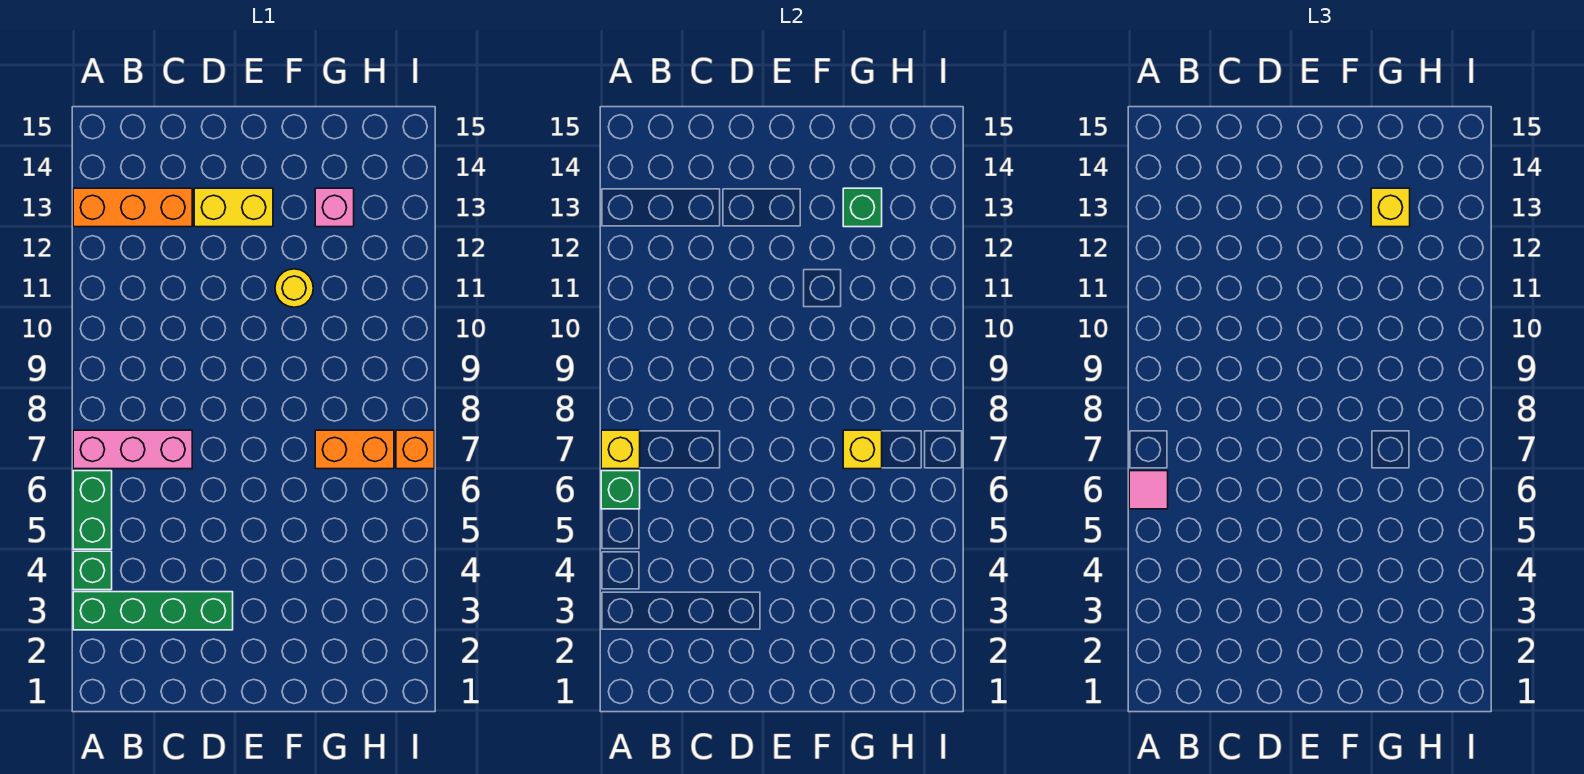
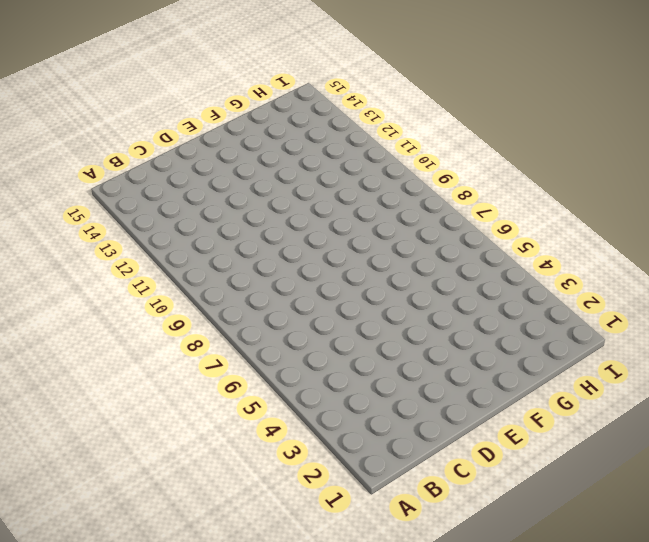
none -> green brick A3:D3 level 1
none -> green brick A4 level 1
none -> green brick A5:A6 level 1

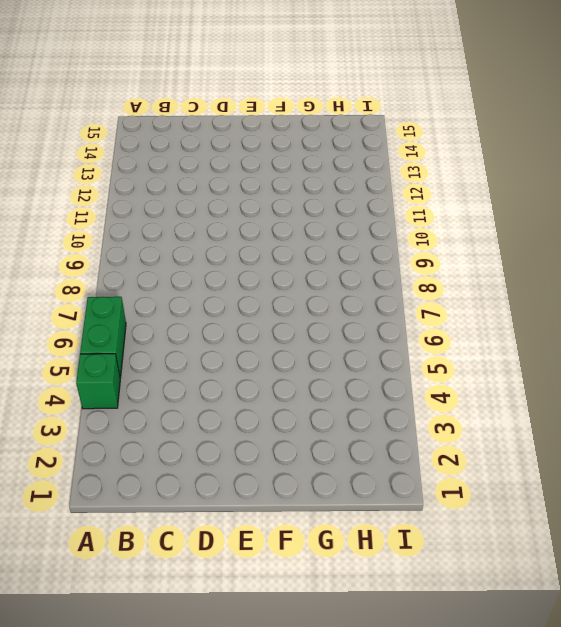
none -> green brick A3:D3 level 1
none -> pink brick A7:C7 level 1
none -> orange brick A13:C13 level 1

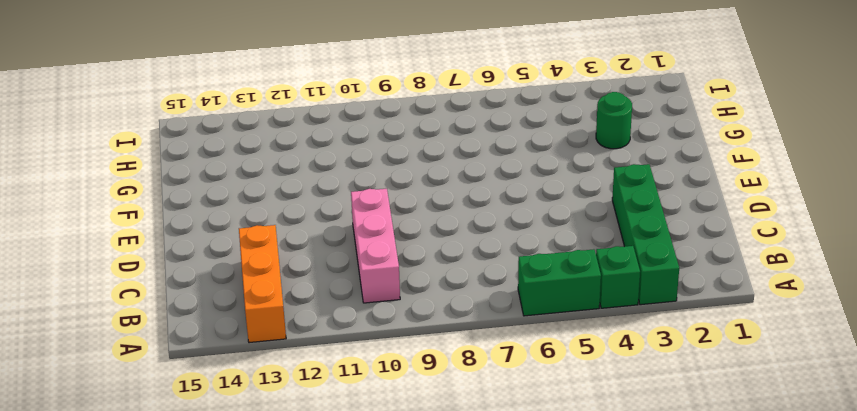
pink brick B10:D10 level 1 -> pink brick A7:C7 level 1
green round brick G3 level 1 -> none
none -> yellow brick D13:E13 level 1
none -> yellow round brick F11 level 1
none -> orange brick G7:H7 level 1

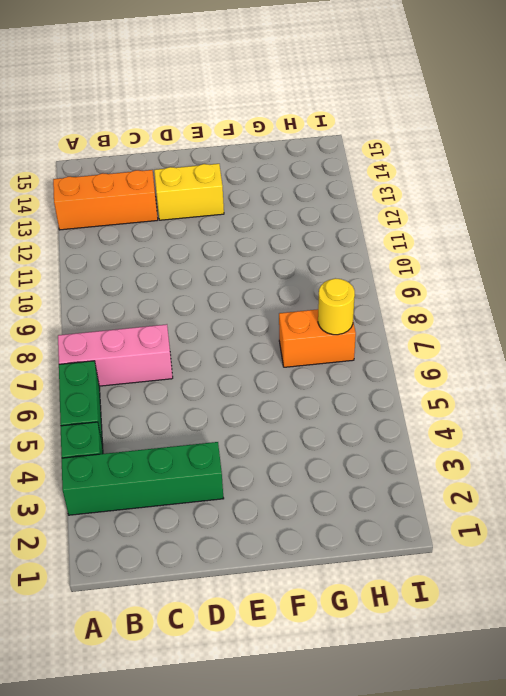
yellow round brick H7 level 2 -> yellow round brick F11 level 1
none -> pink brick G13 level 1
none -> orange brick I7 level 1
none -> green brick A6 level 2

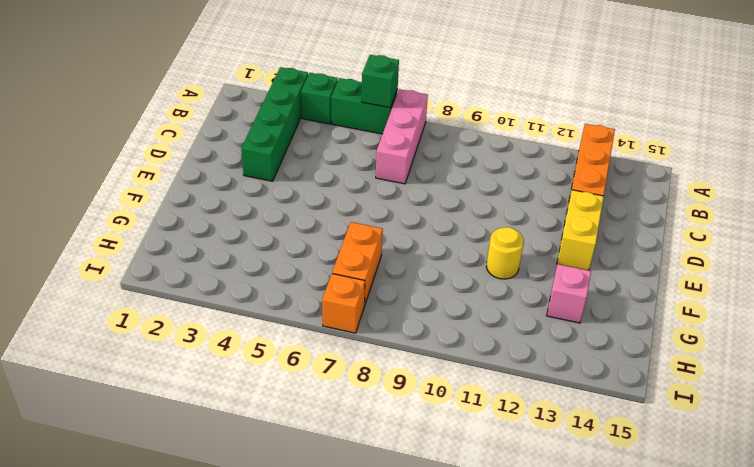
none -> yellow brick A7 level 2
none -> yellow brick G7 level 2
none -> green brick G13 level 2

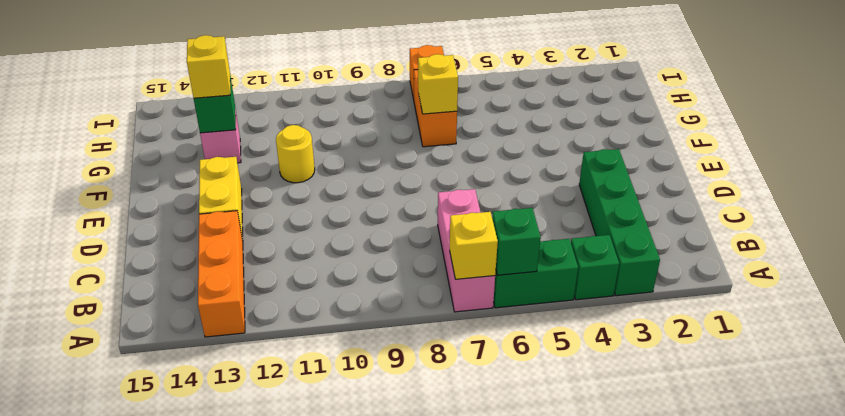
none -> pink tile A6 level 3

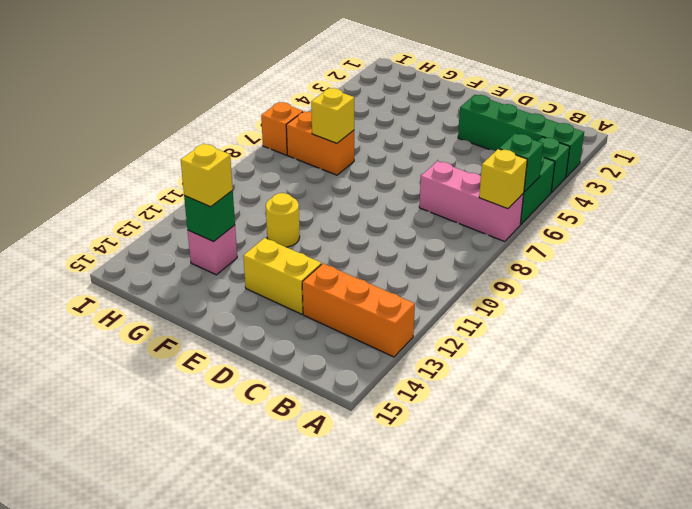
none -> pink tile A6 level 3

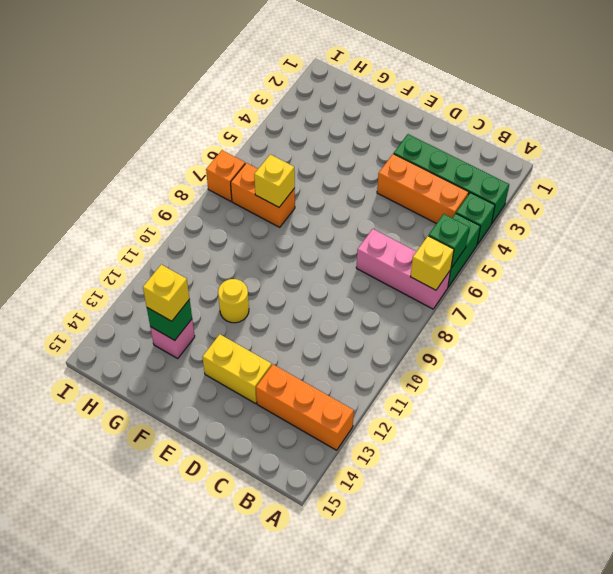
orange brick B4:D4 level 1 -> none
none -> pink tile A6 level 3

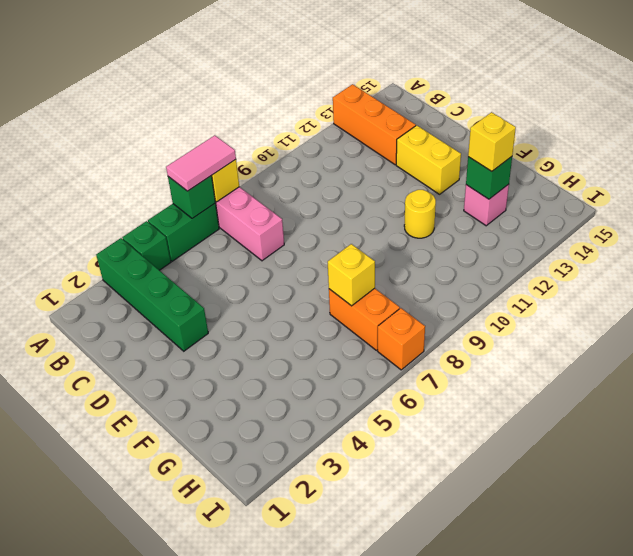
pink tile A6:A7 level 3 -> pink tile A6 level 3

